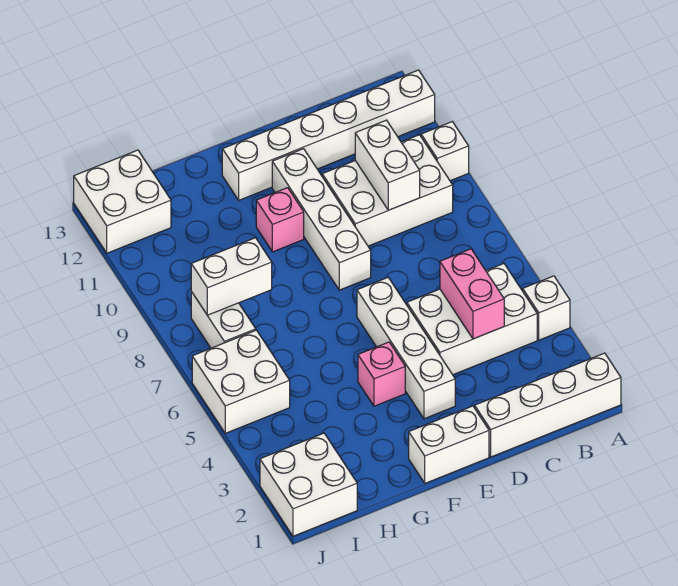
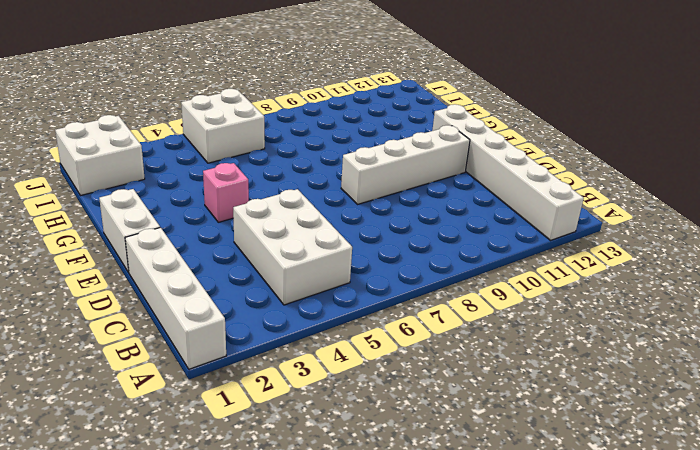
none -> white brick A4 level 1
none -> white brick A10 level 1
none -> white brick B9:D10 level 1

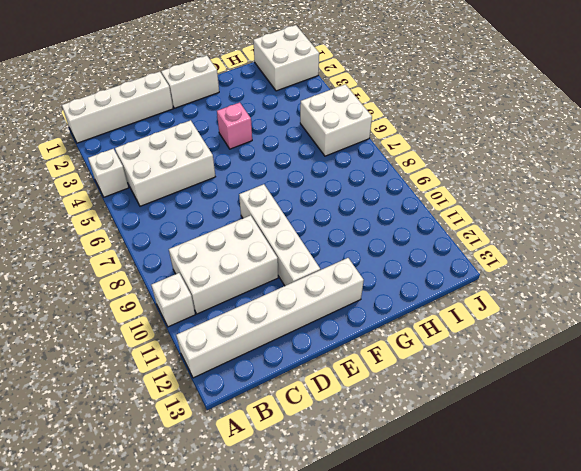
none -> white brick E3:E6 level 1
none -> pink brick F10 level 1
none -> white brick I7:I8 level 1

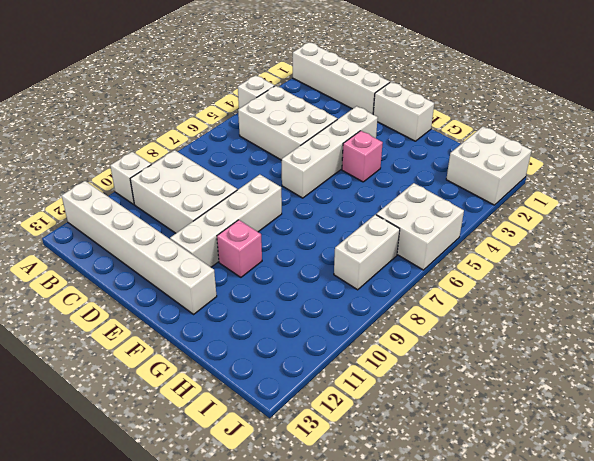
none -> white brick I12:J13 level 1
none -> pink brick C4:C5 level 2
none -> white brick C9:C10 level 2

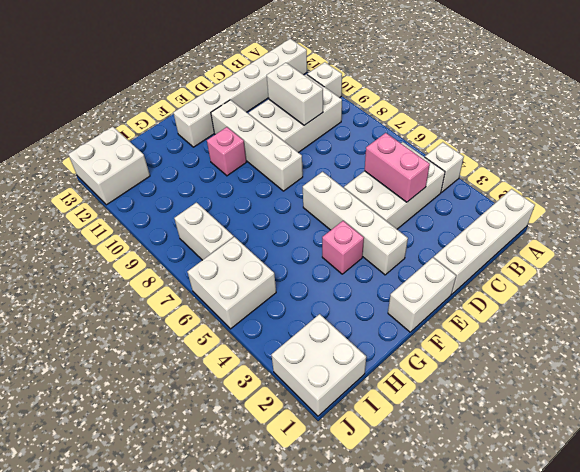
none -> white brick H8:I8 level 2

